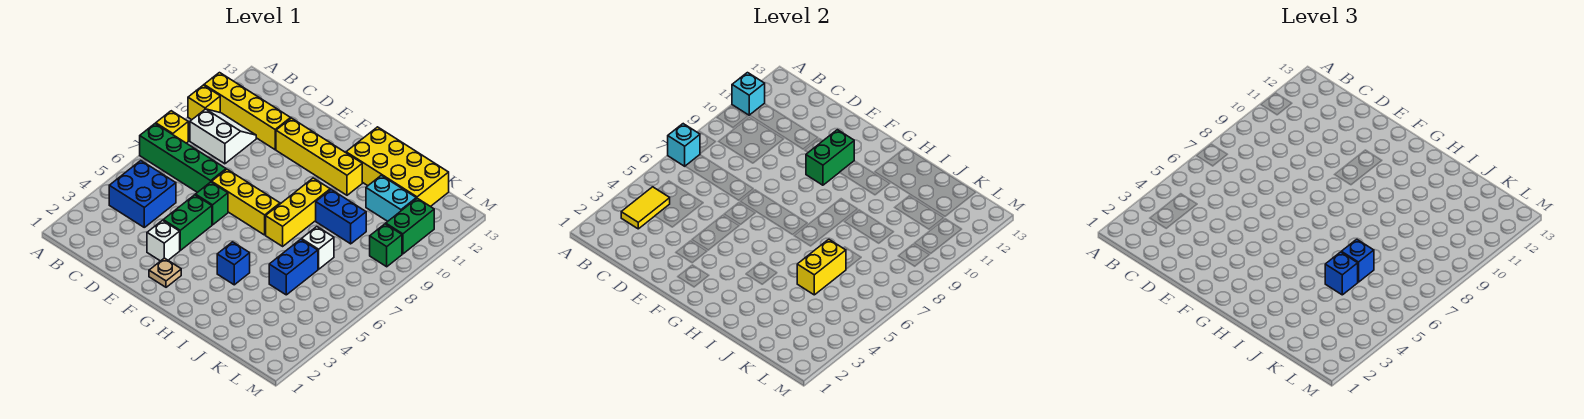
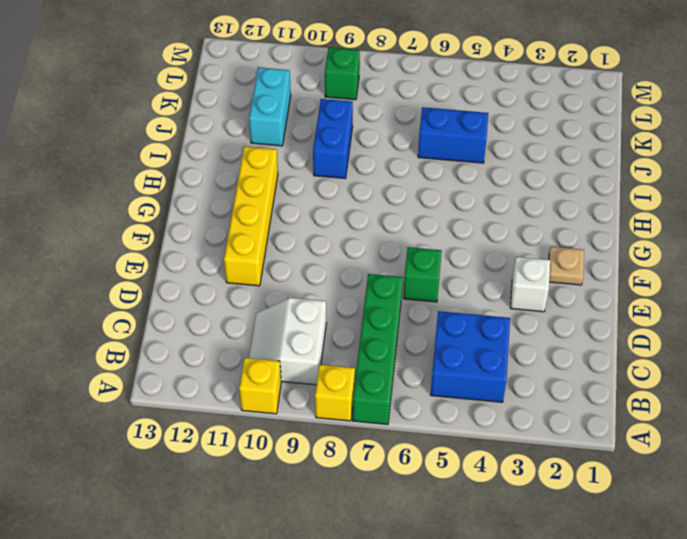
none -> yellow brick A11:D11 level 1
none -> green brick E4:E5 level 1
none -> yellow brick E7:G7 level 1

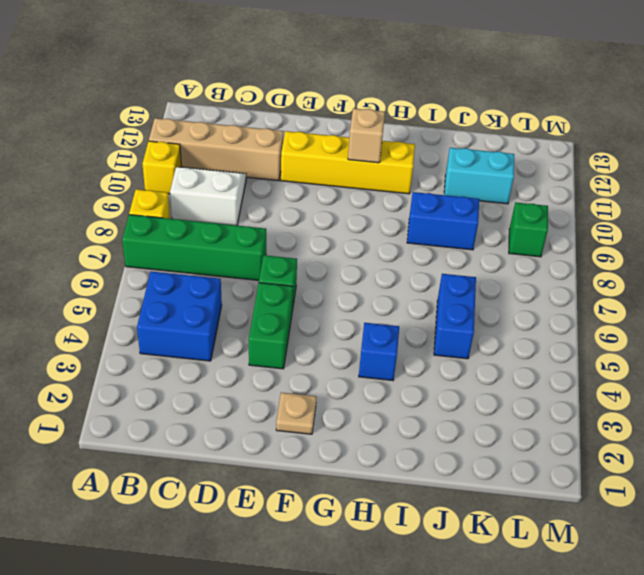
tan brick A11:D11 level 1 -> yellow brick A11:D11 level 1
tan brick G11 level 2 -> none
none -> white brick E3 level 1
none -> yellow brick E7:G7 level 1
none -> yellow brick H7:H9 level 1

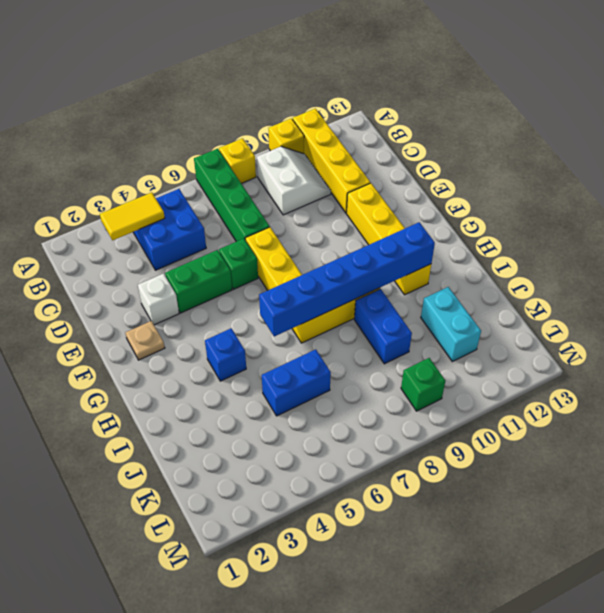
blue brick H6:H11 level 2 -> none
none -> yellow brick H12:K13 level 1
none -> white brick J7 level 1
none -> green brick L10:L11 level 1

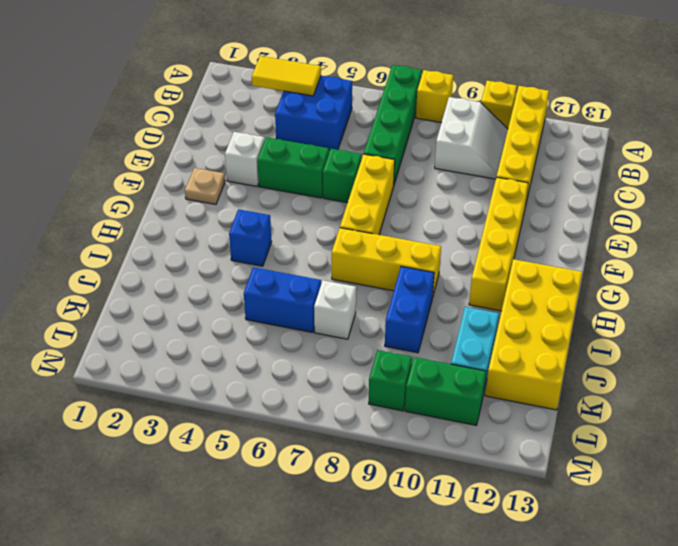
none -> cyan brick A7 level 2
none -> cyan brick A11 level 2
none -> green brick F10:F11 level 2

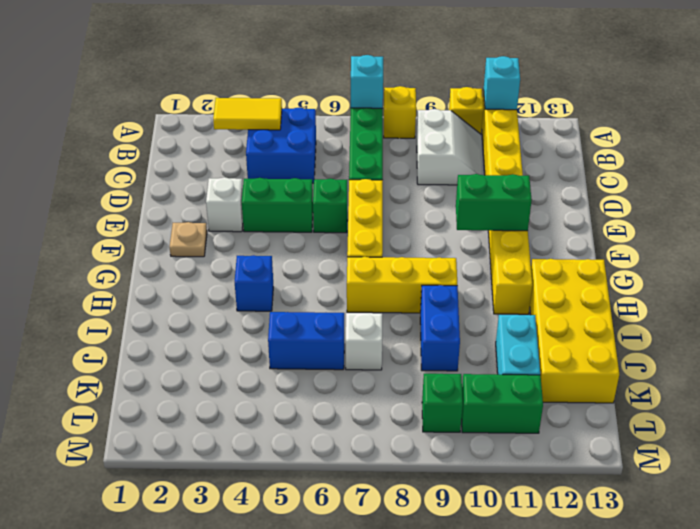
none -> yellow brick J5:J6 level 2
none -> blue brick J5 level 3
none -> blue brick J6 level 3

